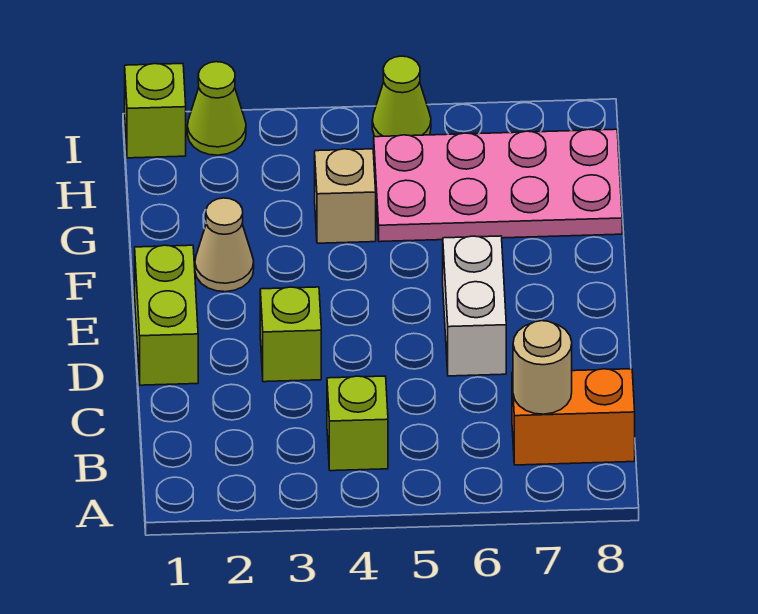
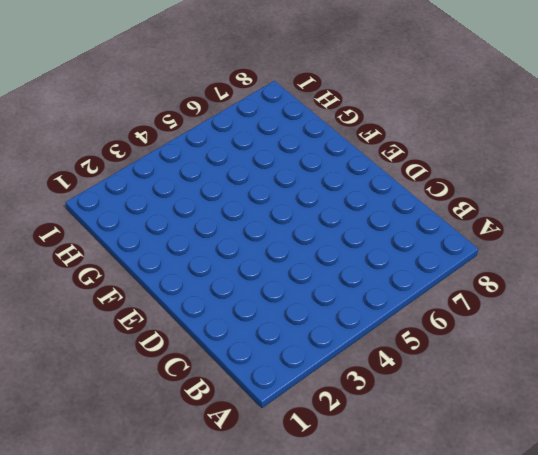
none -> lime brick B4 level 1
none -> orange brick B7:B8 level 1
none -> lime brick D1:E1 level 1

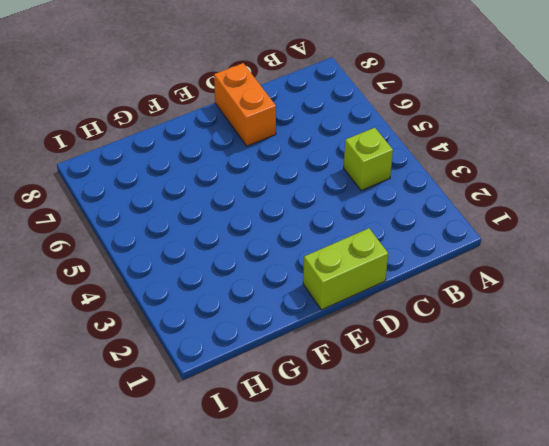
orange brick D7:D8 level 1 -> orange brick B7:B8 level 1
none -> lime brick D3 level 1
none -> white brick D6:E6 level 1
none -> tan cone F2 level 1

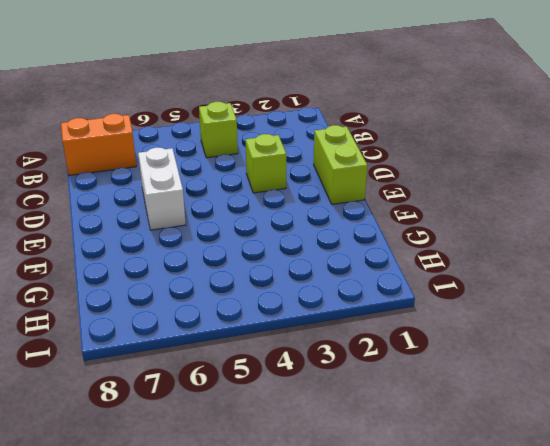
none -> tan cone F2 level 1
none -> tan brick G4 level 1
none -> pink plate G5:H8 level 1

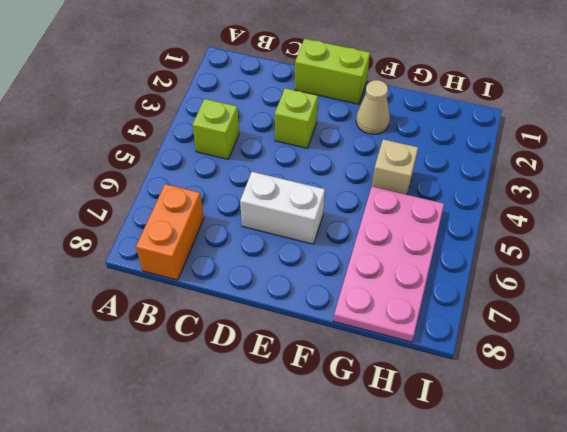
none -> lime brick I1 level 1
none -> lime cone I2 level 1
none -> lime cone I5 level 1

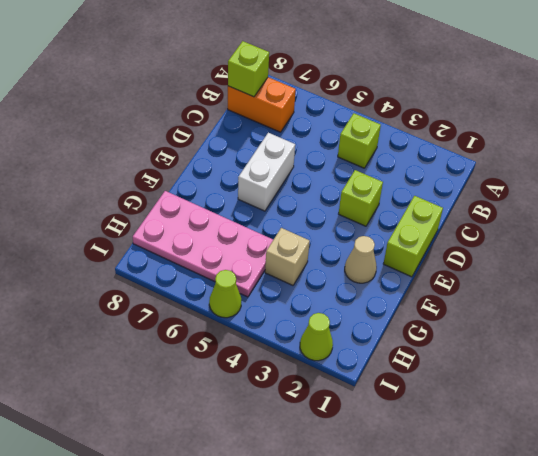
lime brick B8 level 2 -> lime brick I1 level 1
none -> tan round brick B7 level 2

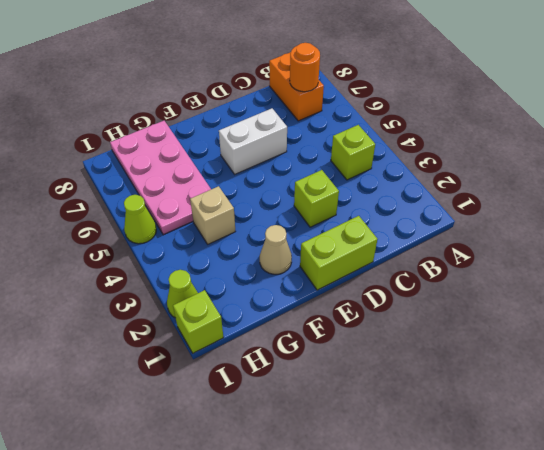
orange round brick B7 level 2 -> tan round brick B7 level 2

